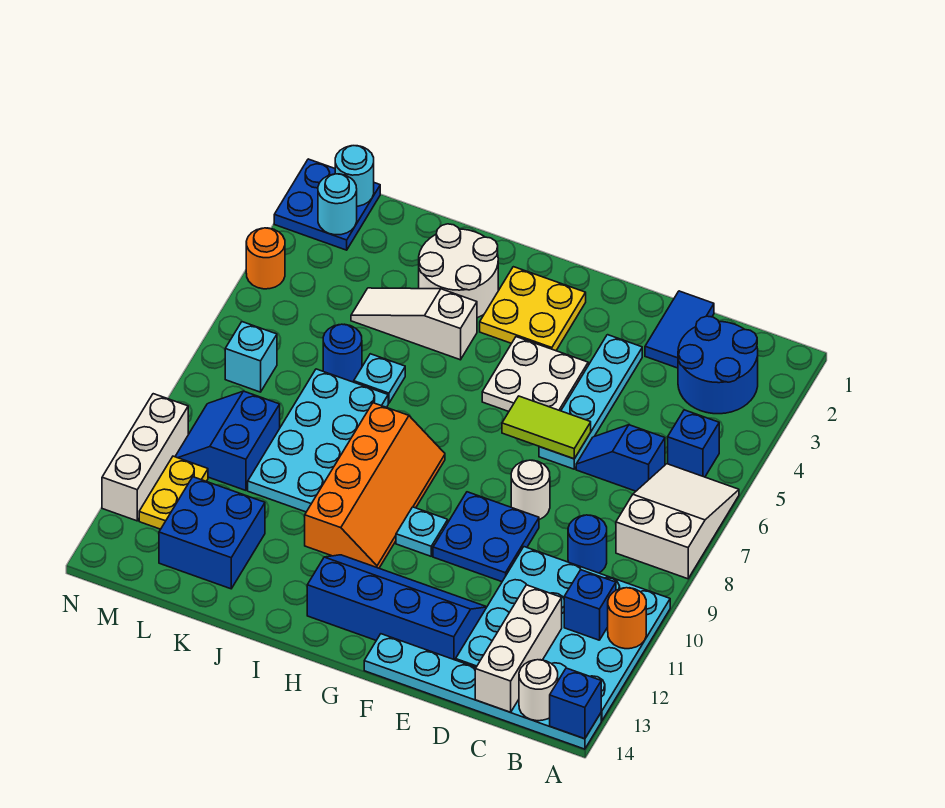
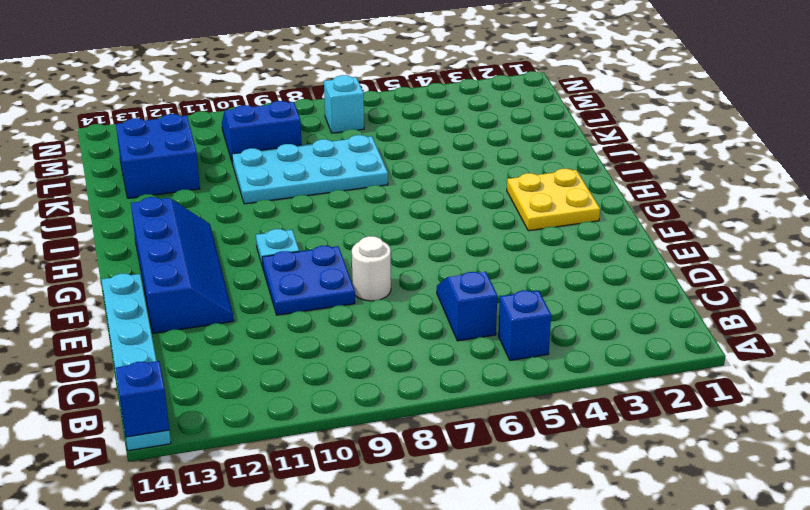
none -> white slope A6:B8 level 1 top 8
none -> cyan plate A10:D13 level 1
none -> blue round brick B2:C3 level 1
none -> blue round brick C9 level 1

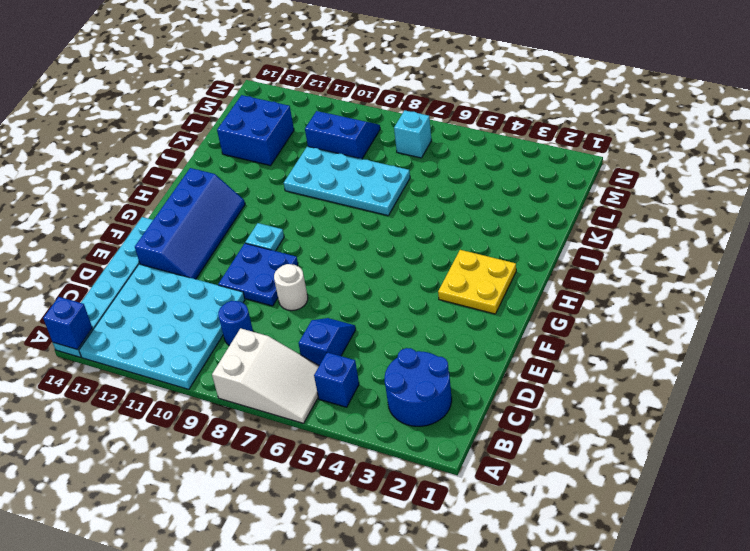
none -> blue tile D1:D2 level 1
none -> cyan plate E3:E6 level 1
none -> white plate F4:G5 level 1
none -> orange slope H8:I11 level 1 top I

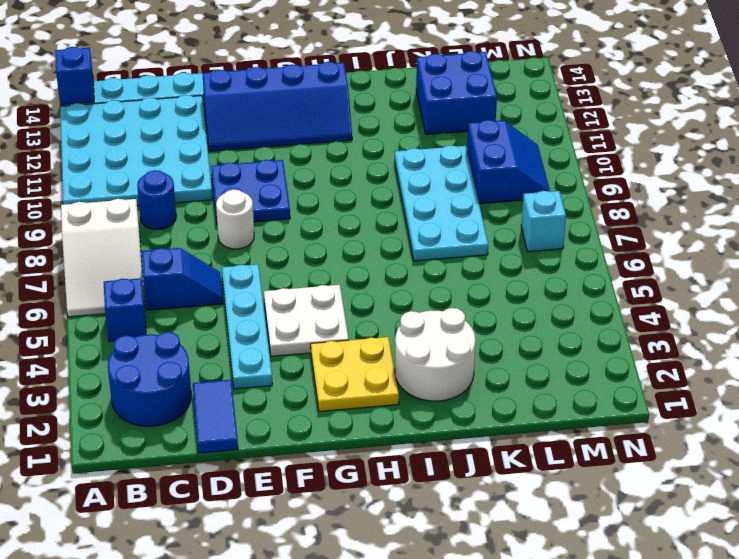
none -> cyan plate G10 level 1
none -> orange slope H8:I11 level 1 top I
none -> white slope I4:K4 level 1 top I
none -> cyan plate J6 level 1

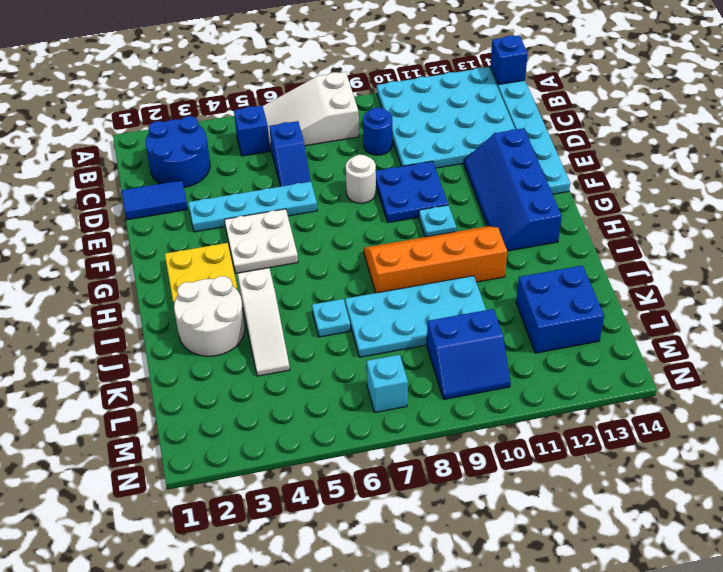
none -> blue round brick K6 level 1
none -> blue plate M1:N2 level 1
none -> yellow plate M11:M12 level 1
none -> orange round brick N4 level 1

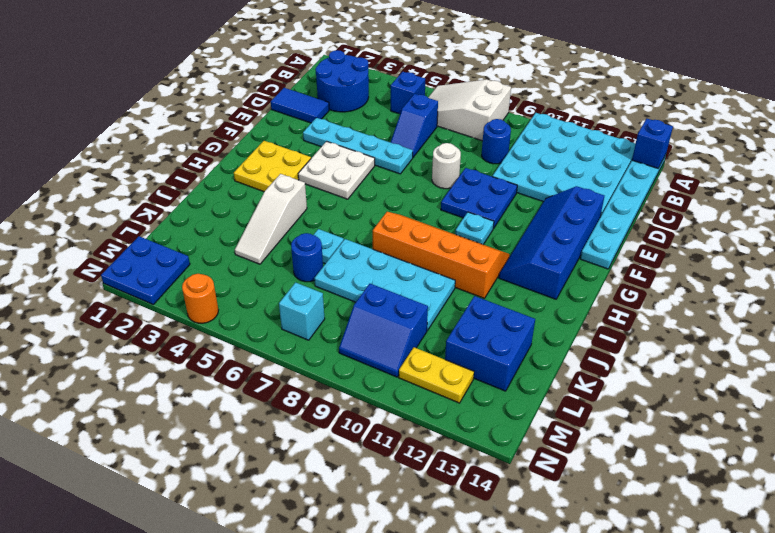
none -> white round brick I2:J3 level 1
none -> white brick N10:N12 level 1
none -> orange round brick A11 level 2
none -> blue brick B11 level 2

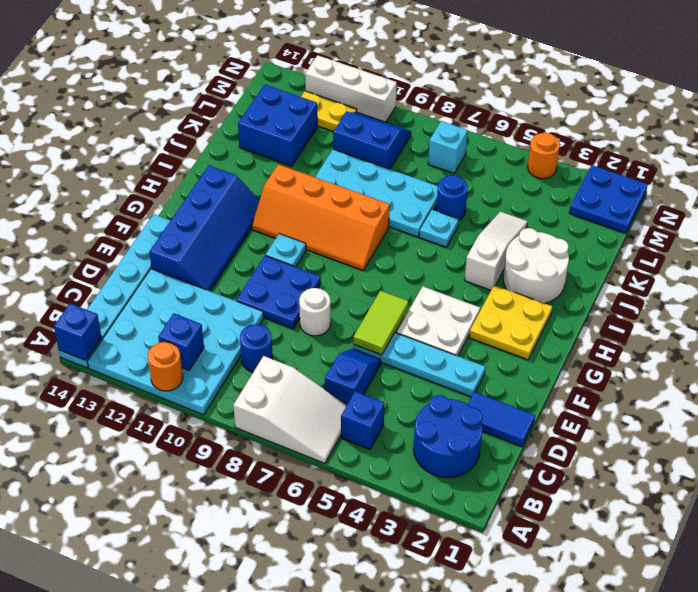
none -> white round brick B14 level 2
none -> white brick C12:C14 level 2
none -> cyan round brick M1 level 2
none -> cyan round brick M2 level 2

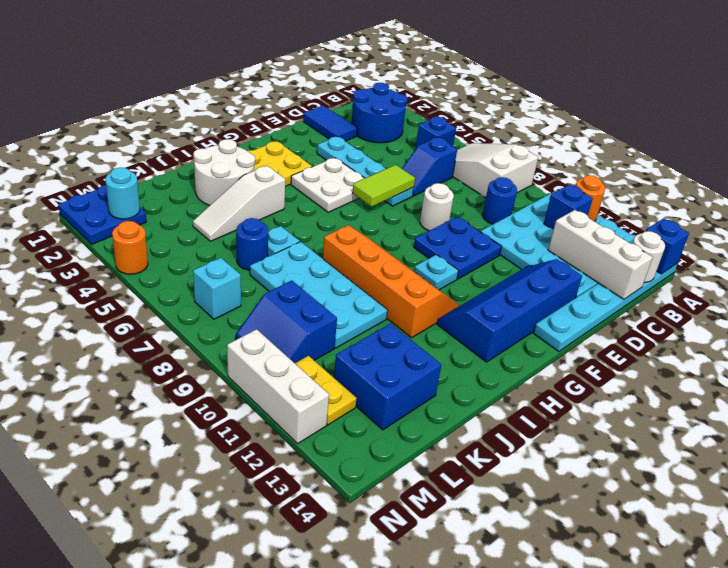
none -> cyan round brick M1 level 2

